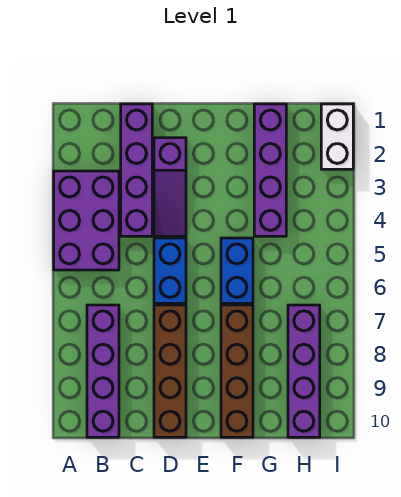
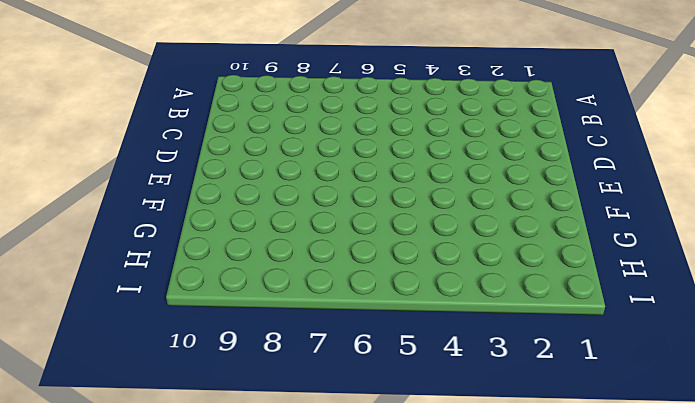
none -> purple brick A3:B5 level 1
none -> purple brick B7:B10 level 1

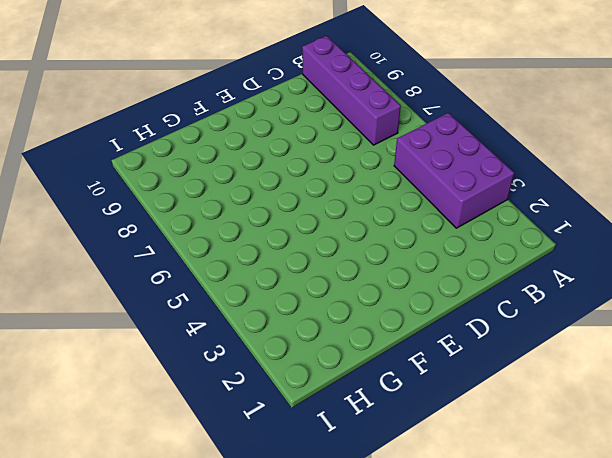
none -> purple brick C1:C4 level 1
none -> purple slope D2:D4 level 1 top 2

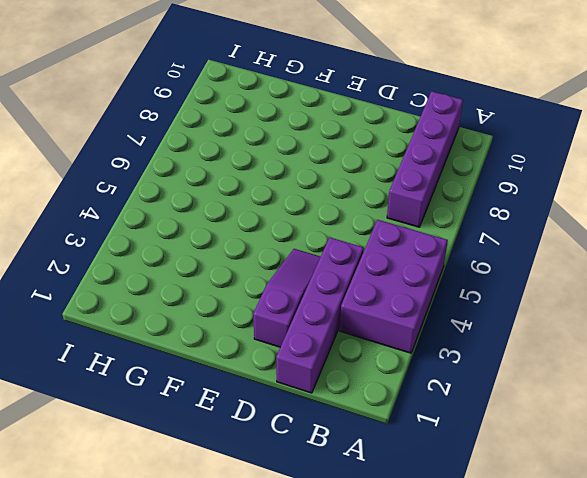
none -> blue brick D5:D6 level 1
none -> brown brick D7:D10 level 1

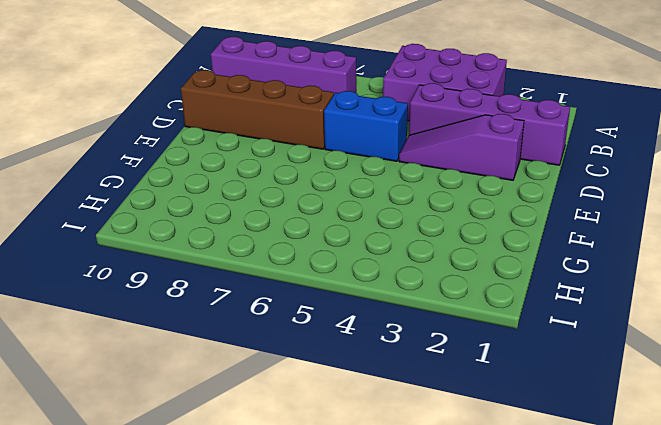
none -> blue brick F5:F6 level 1
none -> brown brick F7:F10 level 1

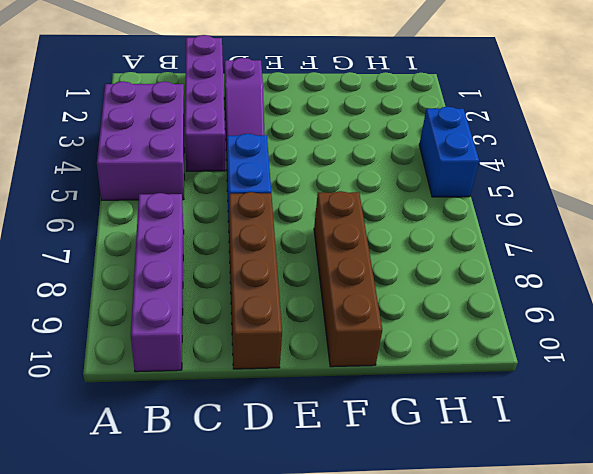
blue brick I4:I5 level 1 -> blue brick F5:F6 level 1
none -> purple brick G1:G4 level 1
none -> purple brick H7:H10 level 1

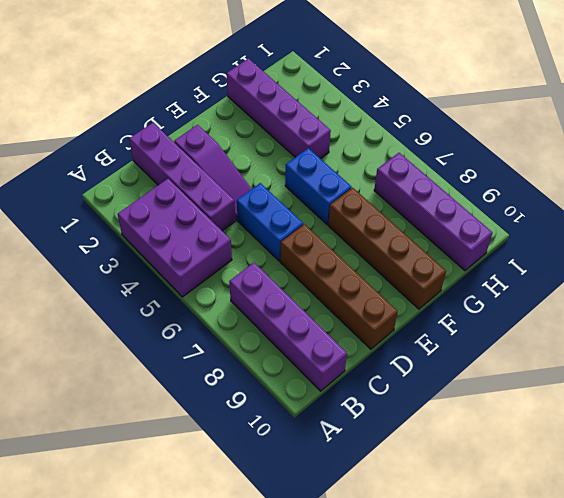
none -> white brick I1:I2 level 1

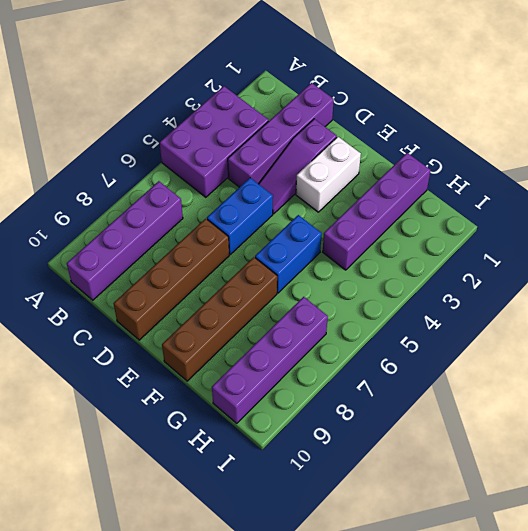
white brick E2:E3 level 1 -> white brick I1:I2 level 1

